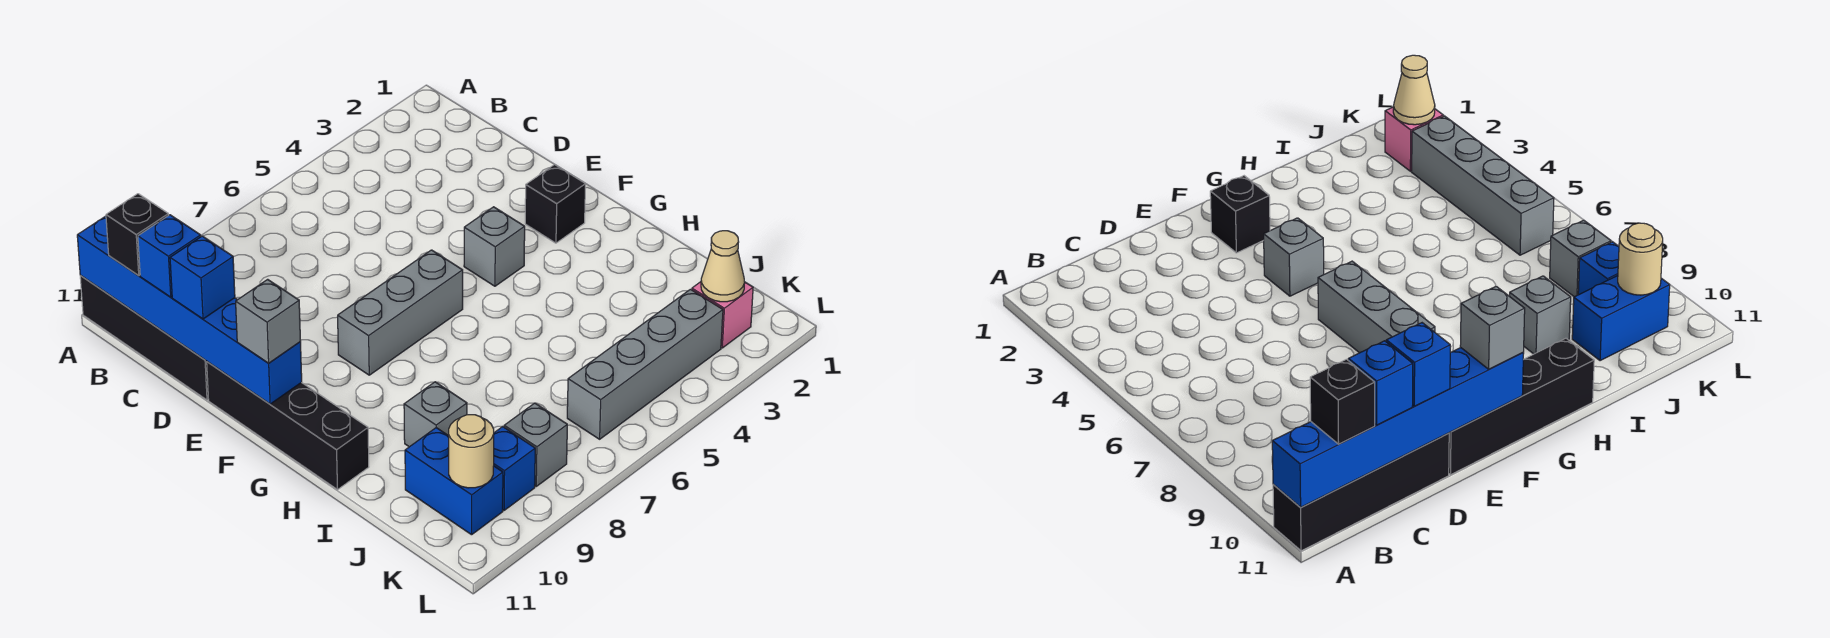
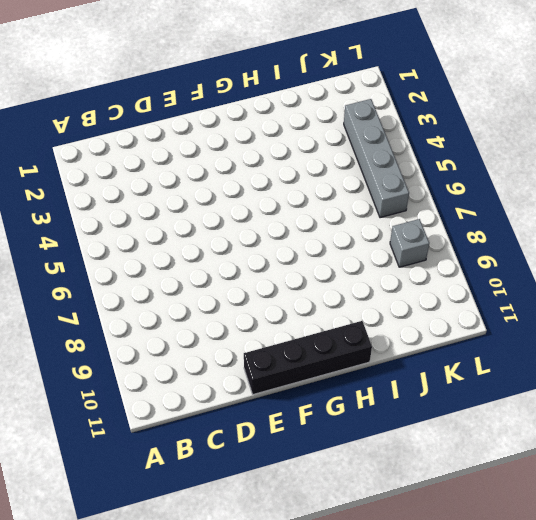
none -> black brick A11:D11 level 1
none -> black brick F2 level 1
none -> grey brick F4 level 1

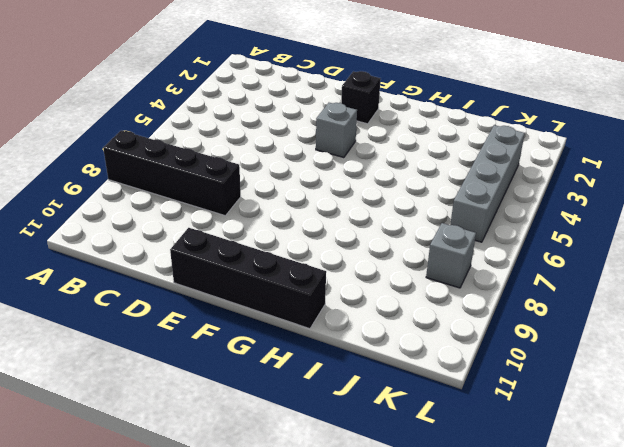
black brick A8:D8 level 1 -> black brick A11:D11 level 1
none -> grey brick F6:F8 level 1
none -> grey brick I9 level 1
none -> blue brick J10:K10 level 1

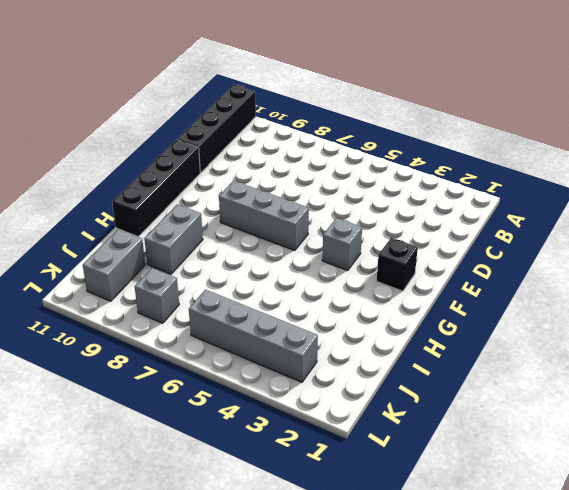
grey brick H9:I9 level 1 -> grey brick I9 level 1
grey brick J10:K10 level 1 -> blue brick J10:K10 level 1
none -> pink brick K2 level 1
none -> blue brick K9 level 1
none -> blue brick A11:F11 level 2

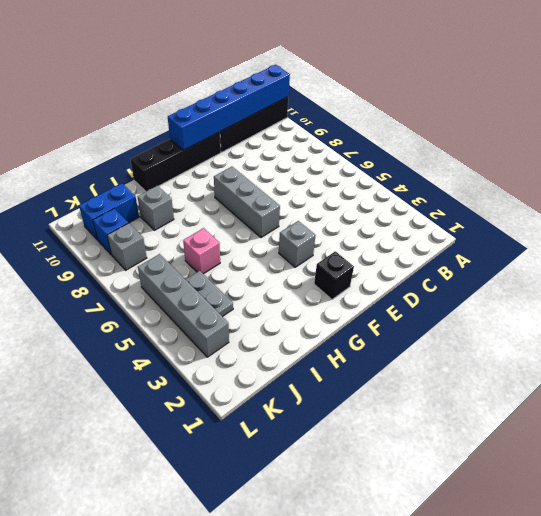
pink brick I6 level 1 -> pink brick K2 level 1
grey plate J4:J5 level 1 -> none
none -> tan cone K2 level 2
none -> tan round brick K10 level 2
none -> black brick B11 level 3

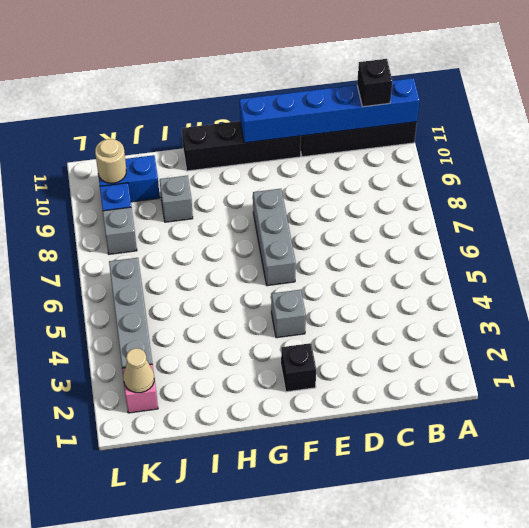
none -> blue brick C11 level 3
none -> blue brick D11 level 3
none -> grey brick F11 level 3

